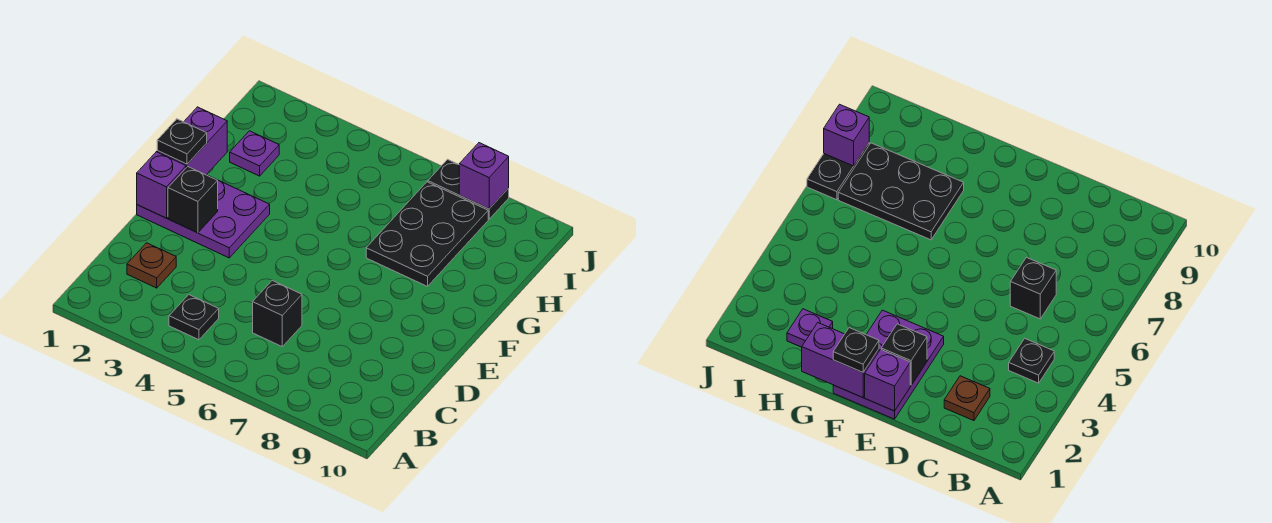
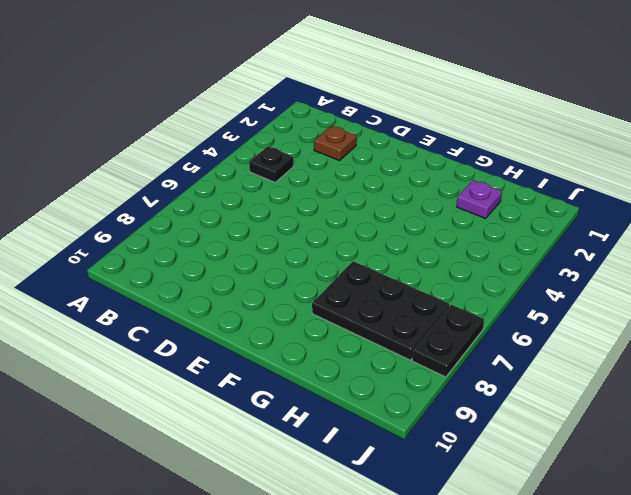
none -> black brick C6 level 1
none -> purple plate E1:F3 level 1
none -> purple brick E1 level 2

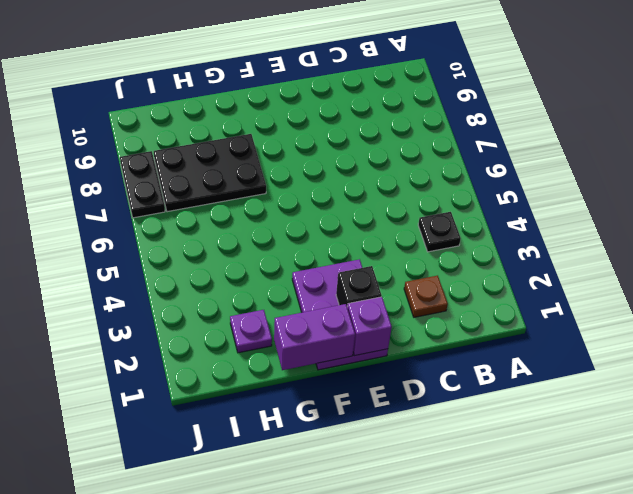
none -> black brick C6 level 1
none -> purple brick J8 level 2
none -> black plate F1 level 3

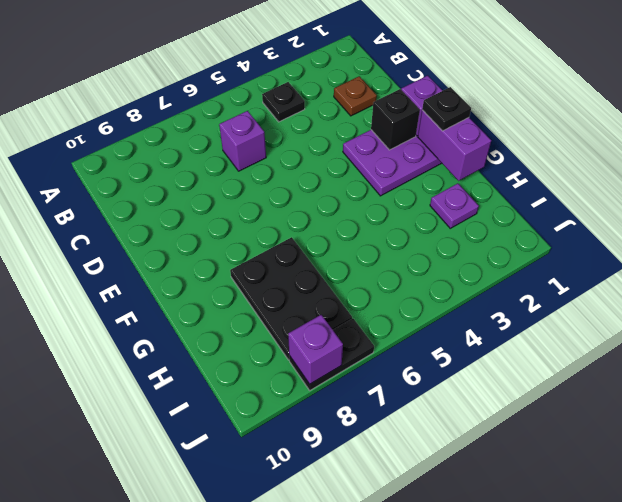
purple brick C6 level 1 -> black brick C6 level 1

